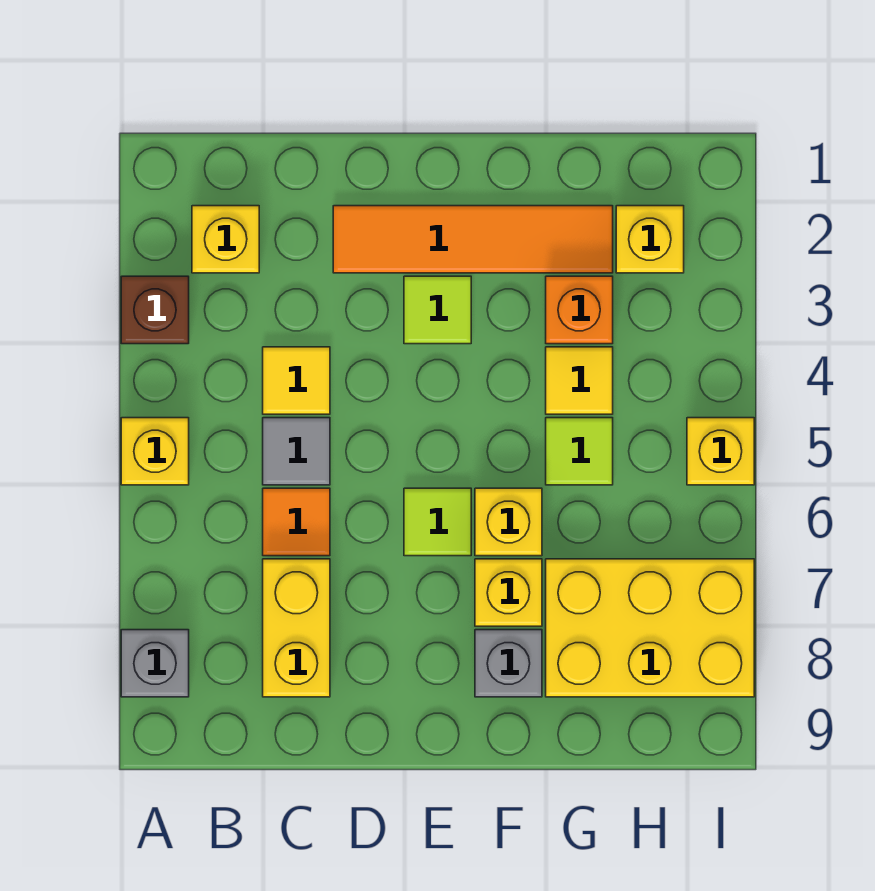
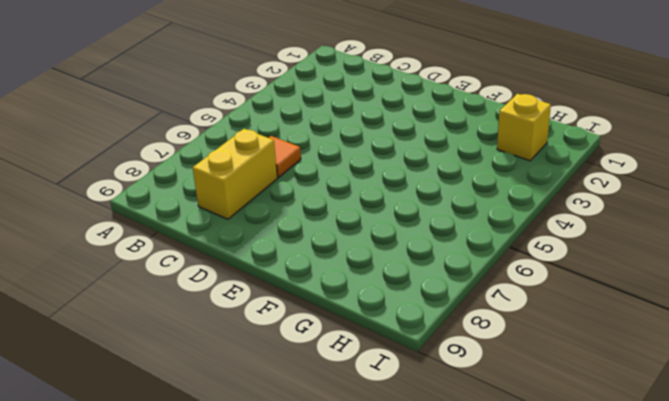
none -> brown brick A3 level 1
none -> yellow brick A5 level 1
none -> grey brick A8 level 1

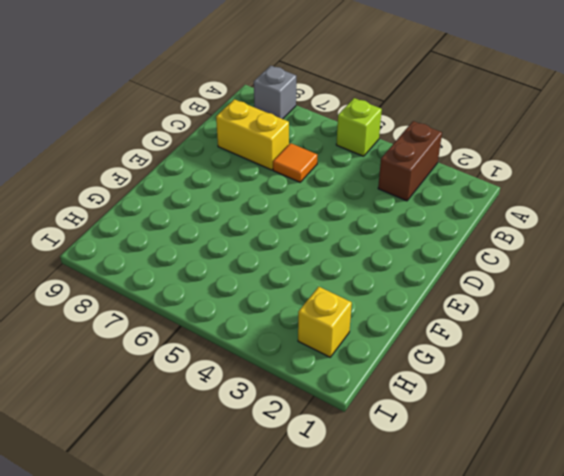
brown brick A3:B3 level 1 -> brown brick A3 level 1
lime brick A5 level 1 -> yellow brick A5 level 1
none -> yellow brick B2 level 1
none -> yellow tile C4 level 1
none -> grey tile C5 level 1

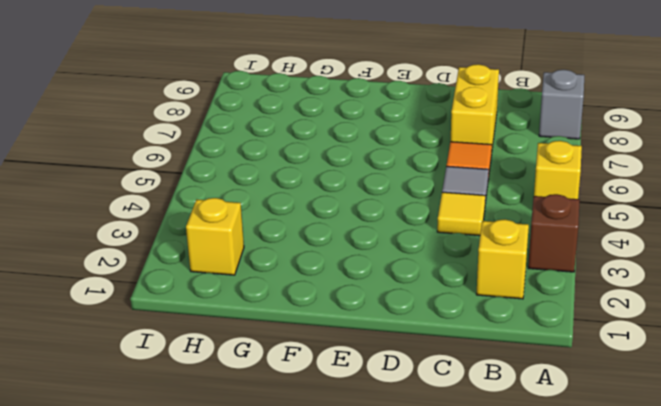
none -> orange tile D2:G2 level 1
none -> lime tile E3 level 1
none -> lime tile E6 level 1

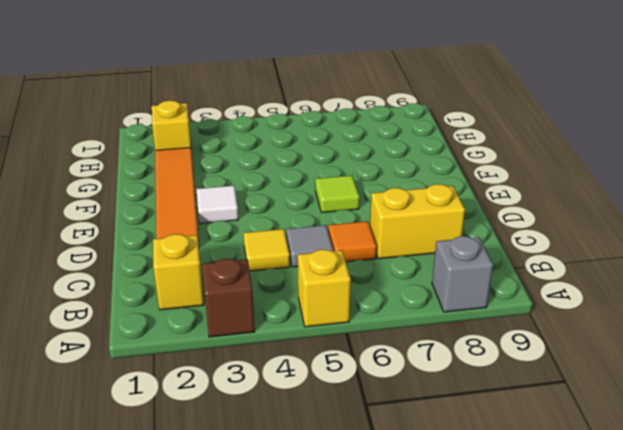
white tile E3 level 1 -> lime tile E3 level 1
none -> yellow brick F6 level 1
none -> yellow brick F7 level 1
none -> grey brick F8 level 1

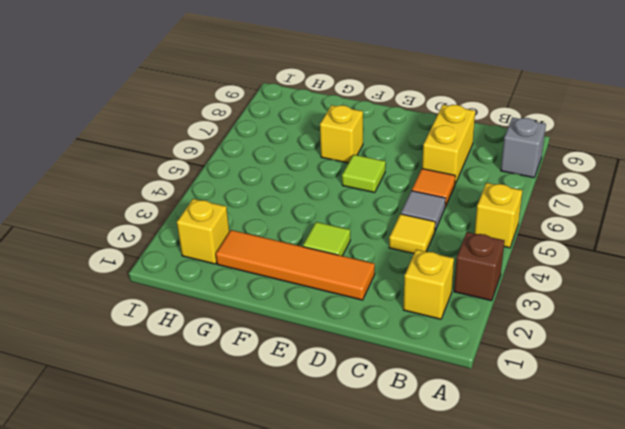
none -> yellow brick F6 level 1
none -> grey brick F8 level 1
none -> orange brick G3 level 1

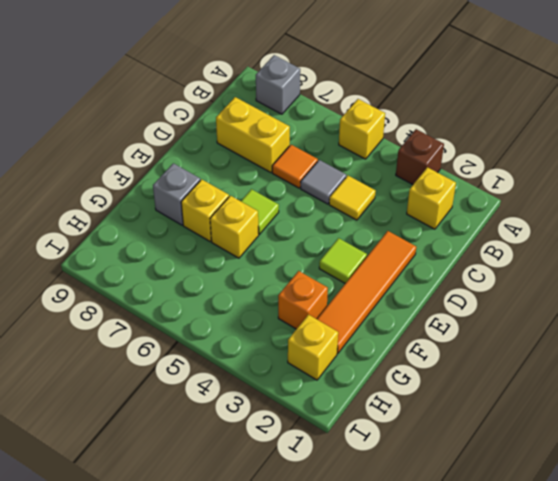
none -> yellow tile G4 level 1
none -> lime tile G5 level 1
none -> yellow brick G7:I8 level 1

